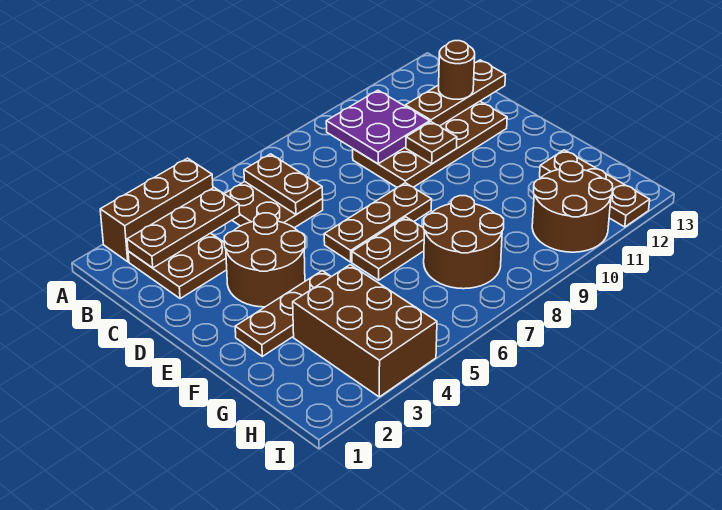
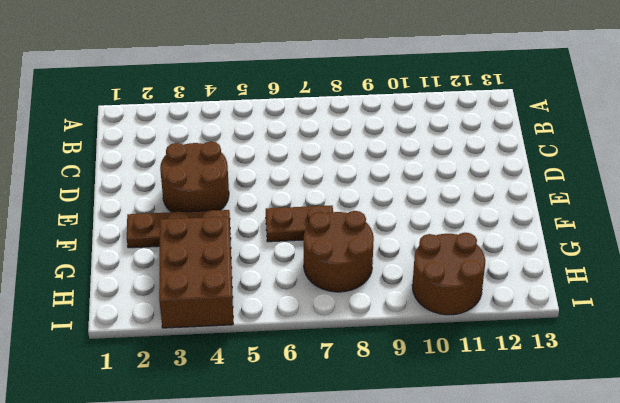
none -> brown brick A2:A4 level 1
none -> brown plate B2:C3 level 1
none -> brown plate B5:C6 level 1

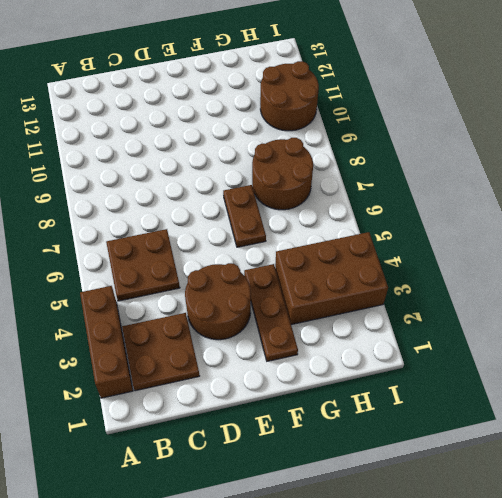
none -> brown plate C9:D12 level 1
none -> brown plate E6:E8 level 1
none -> brown plate G12:I12 level 1

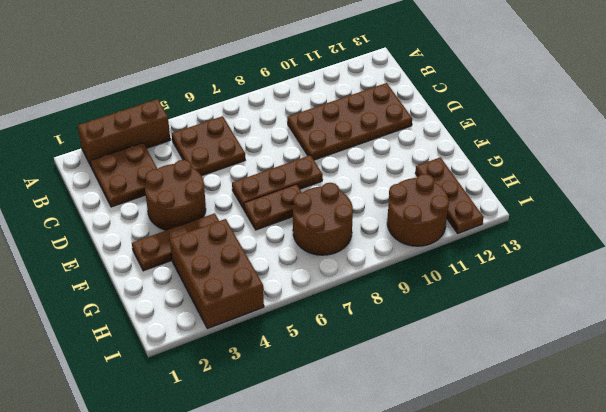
none -> brown plate B2:B4 level 2
none -> brown plate B6:C6 level 2
none -> purple plate B9:C10 level 2

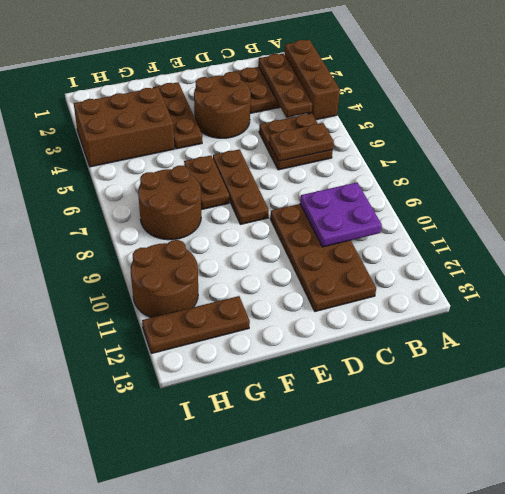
none -> brown plate C11:C13 level 2
none -> brown plate D10 level 2
none -> brown round brick C12 level 3

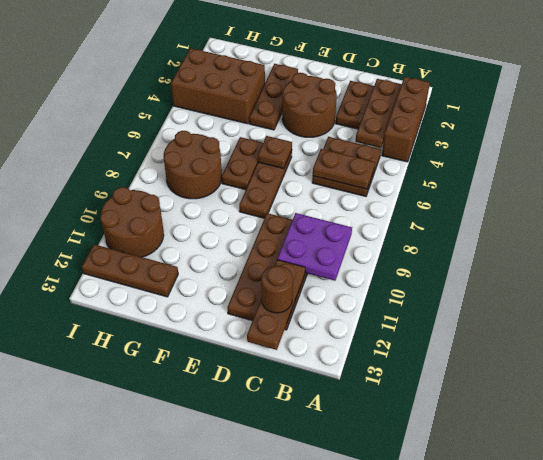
brown plate E6 level 2 -> brown plate D10 level 2

